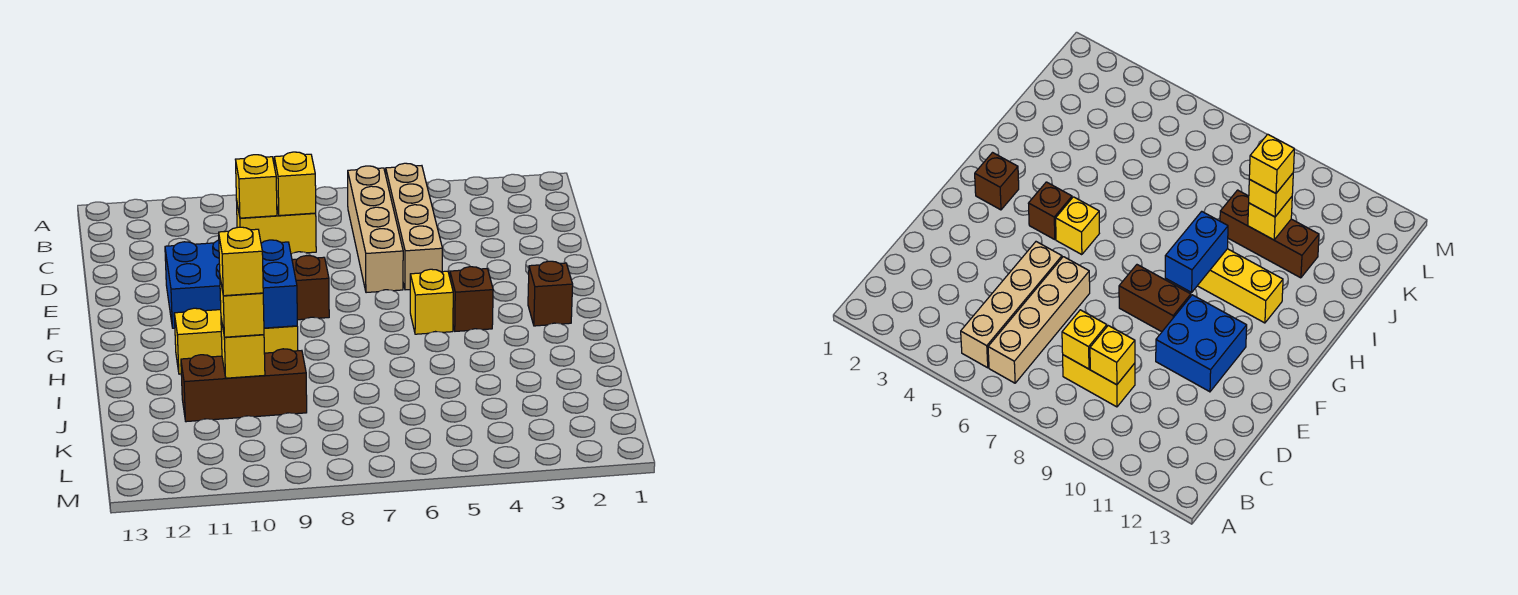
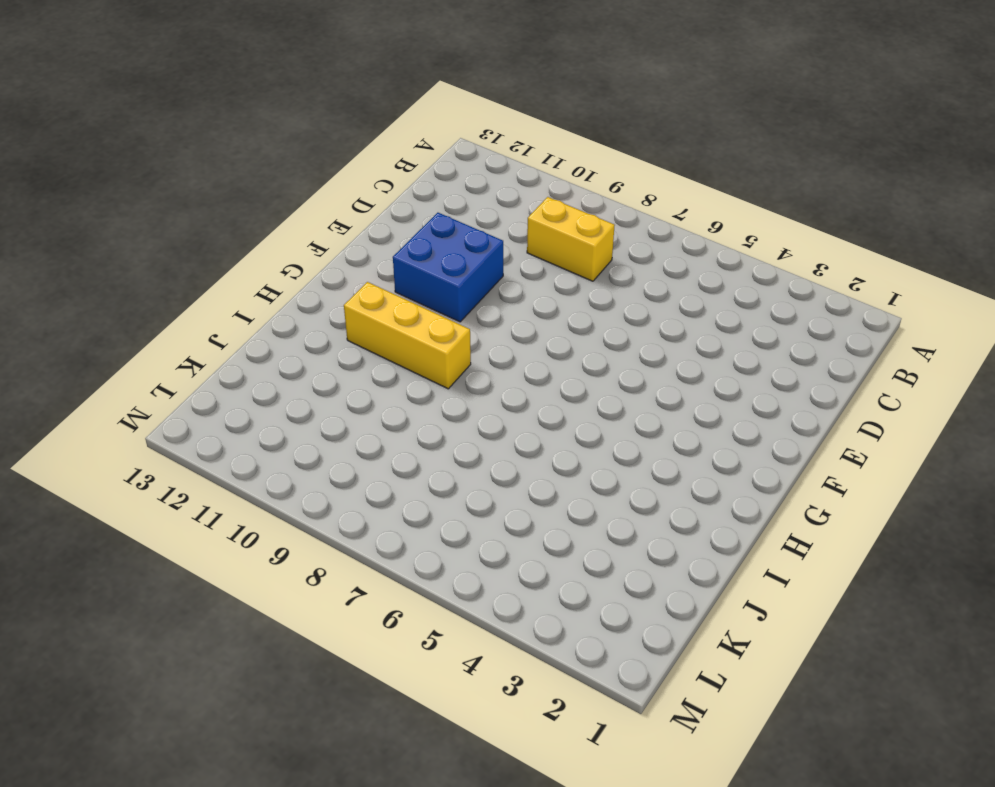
none -> tan brick B5:E5 level 1
none -> tan brick B6:E6 level 1
none -> brown brick F8:F9 level 1

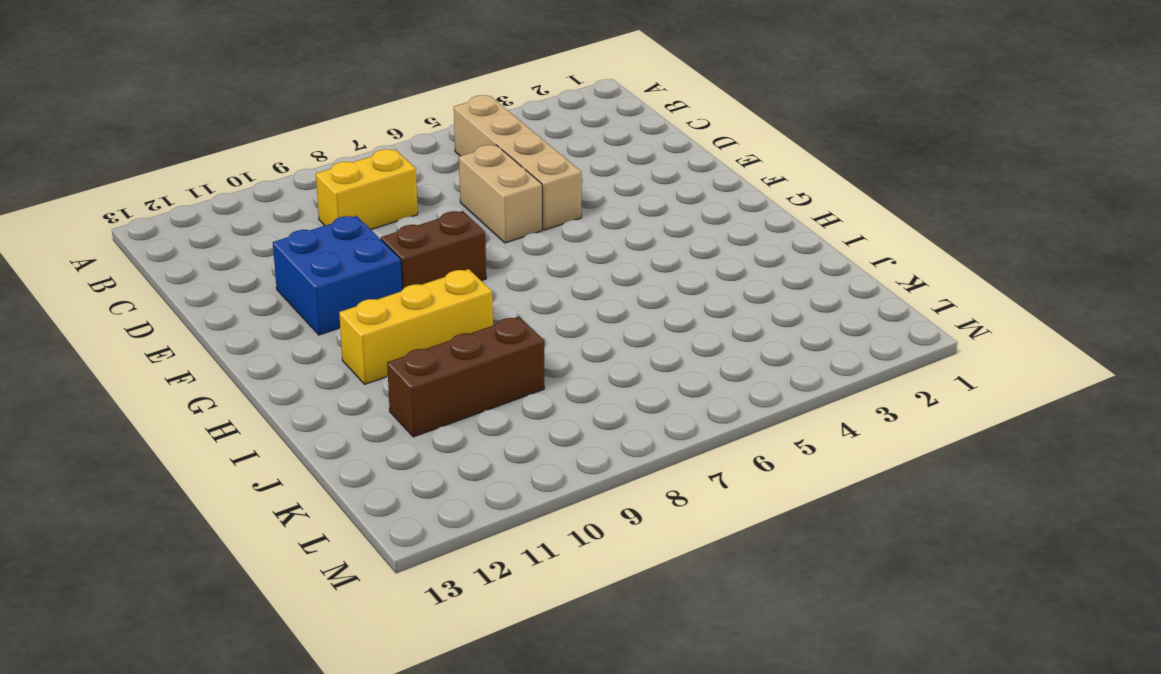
tan brick D6:E6 level 1 -> tan brick B6:E6 level 1
none -> brown brick G2 level 1
none -> brown brick G4 level 1
none -> yellow brick G5 level 1

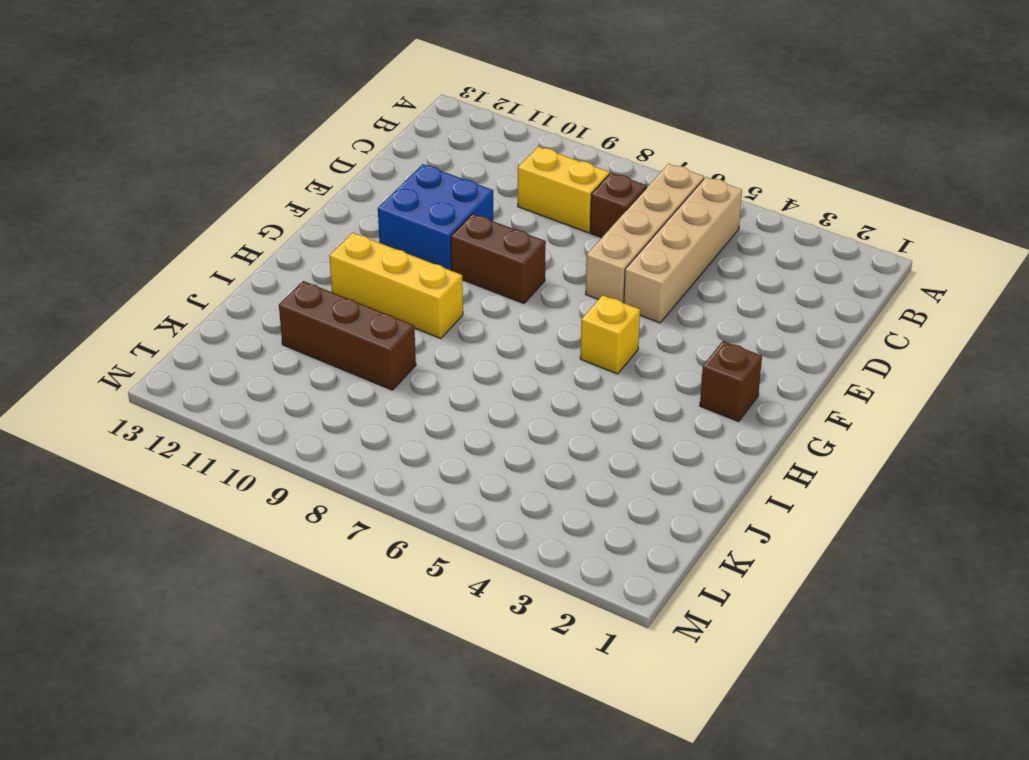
brown brick C7 level 1 -> brown brick G4 level 1
none -> yellow brick C8 level 2
none -> yellow brick C9 level 2
none -> blue brick G9:H9 level 2

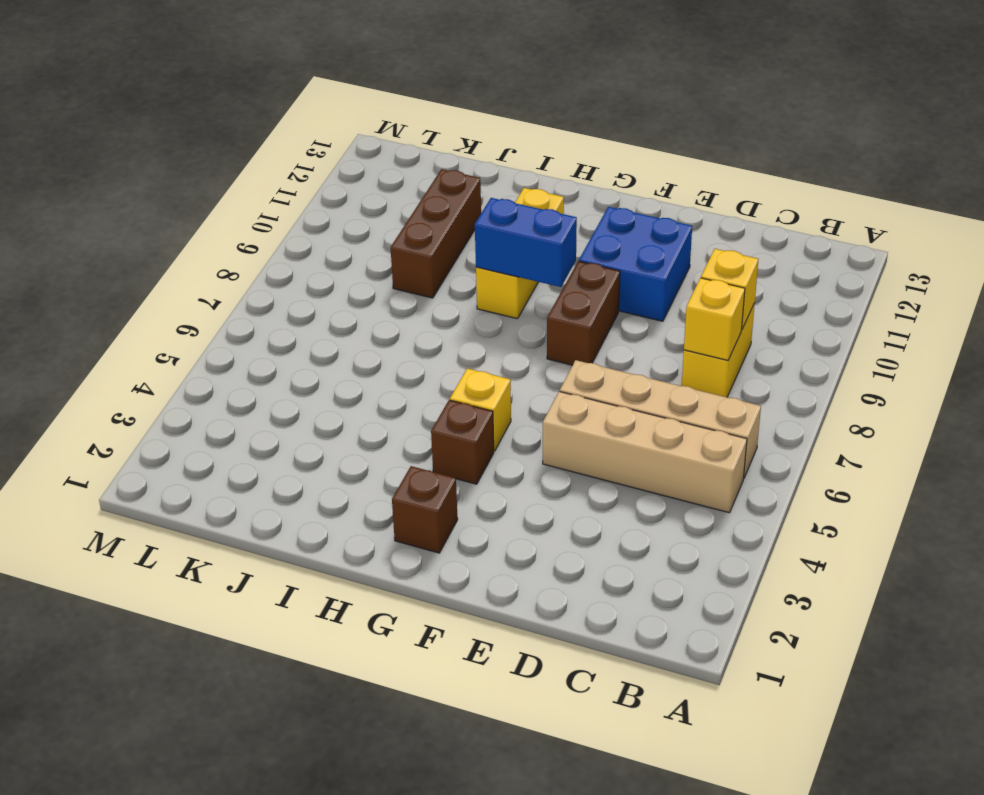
none -> yellow brick J10 level 2
none -> yellow brick J10 level 3
none -> yellow brick J10 level 4

